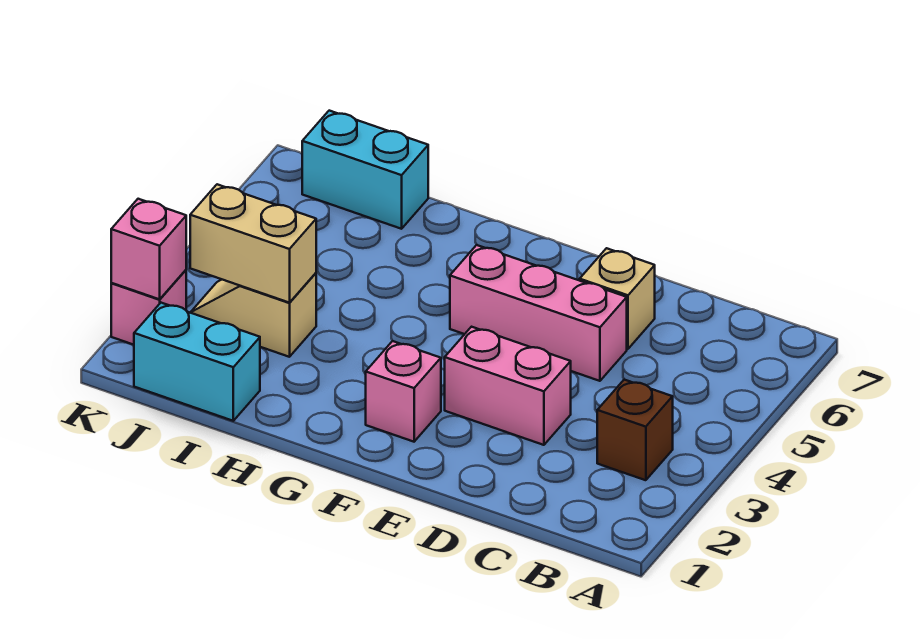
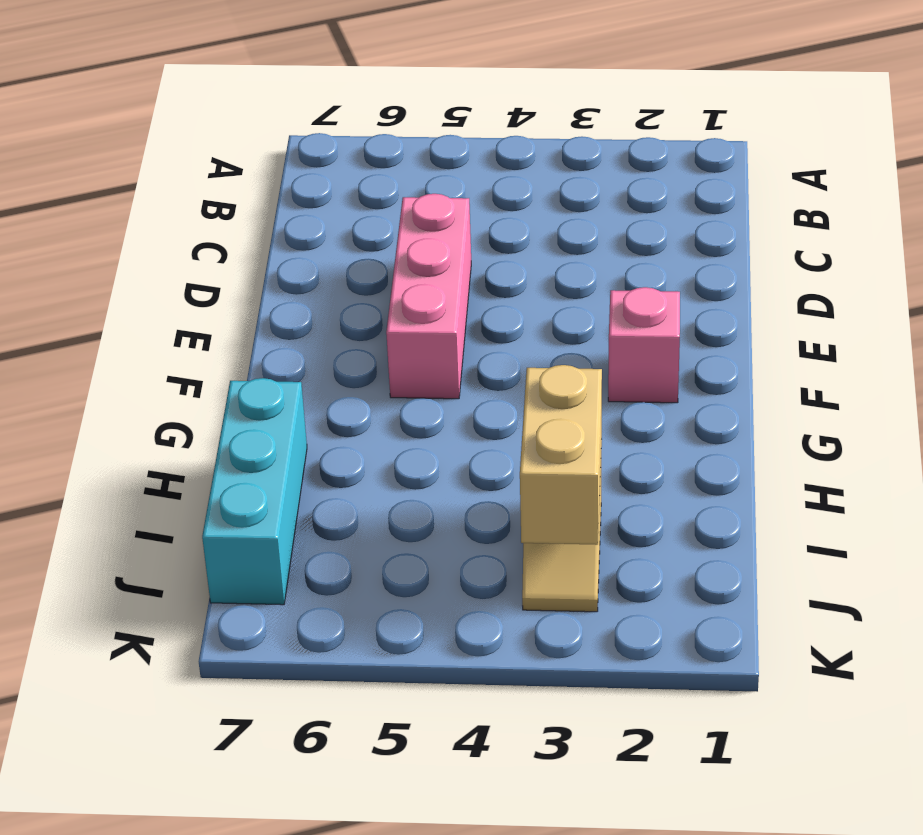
cyan brick H7:J7 level 1 -> cyan brick I7:J7 level 1
none -> brown brick B3 level 1
none -> pink brick D3:E3 level 1

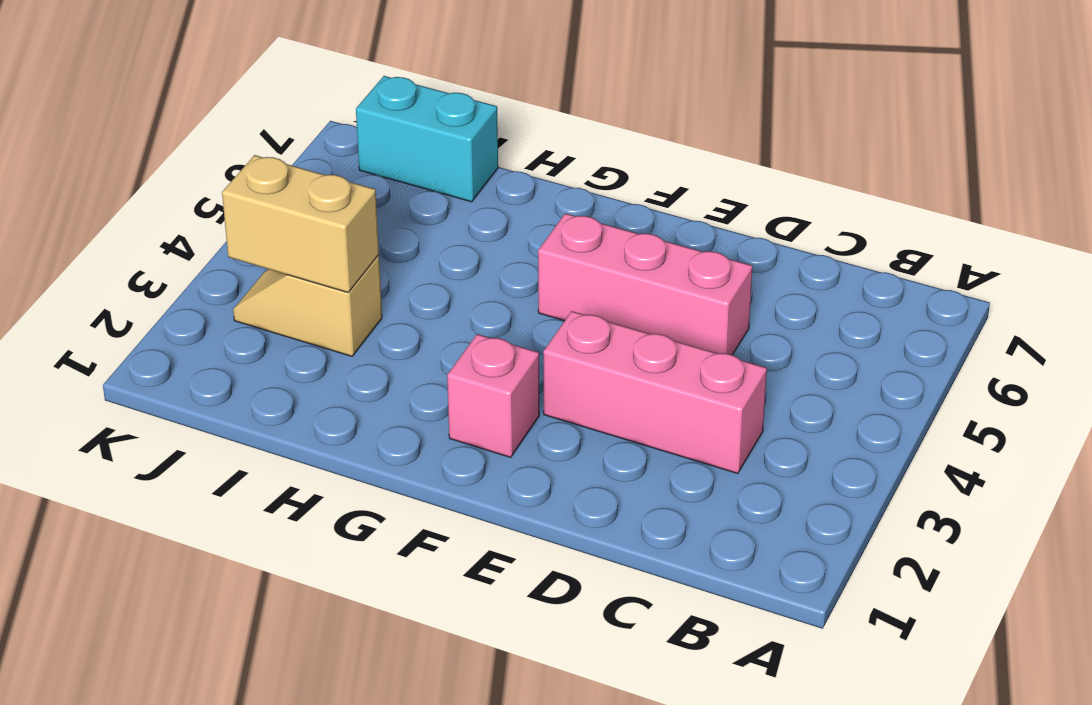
pink brick C3:E3 level 1 -> pink brick D3:E3 level 1
none -> brown brick B3 level 1
none -> tan brick D6 level 1

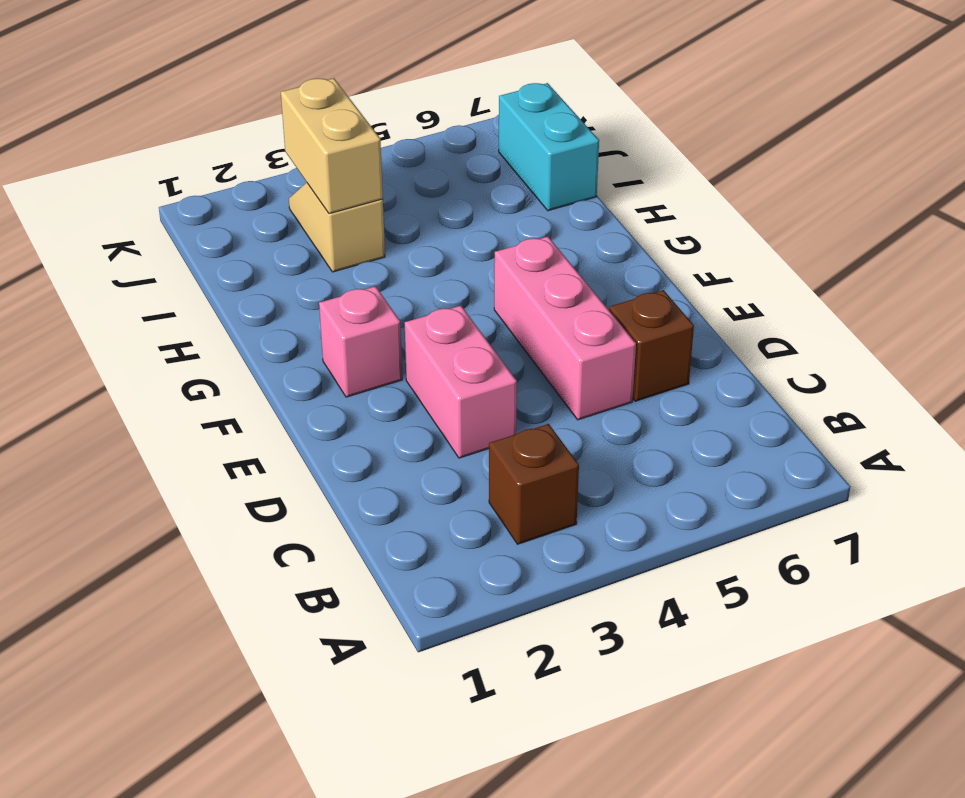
brown brick D6 level 1 -> tan brick D6 level 1
none -> cyan brick I1:J1 level 1
none -> pink brick K2 level 1

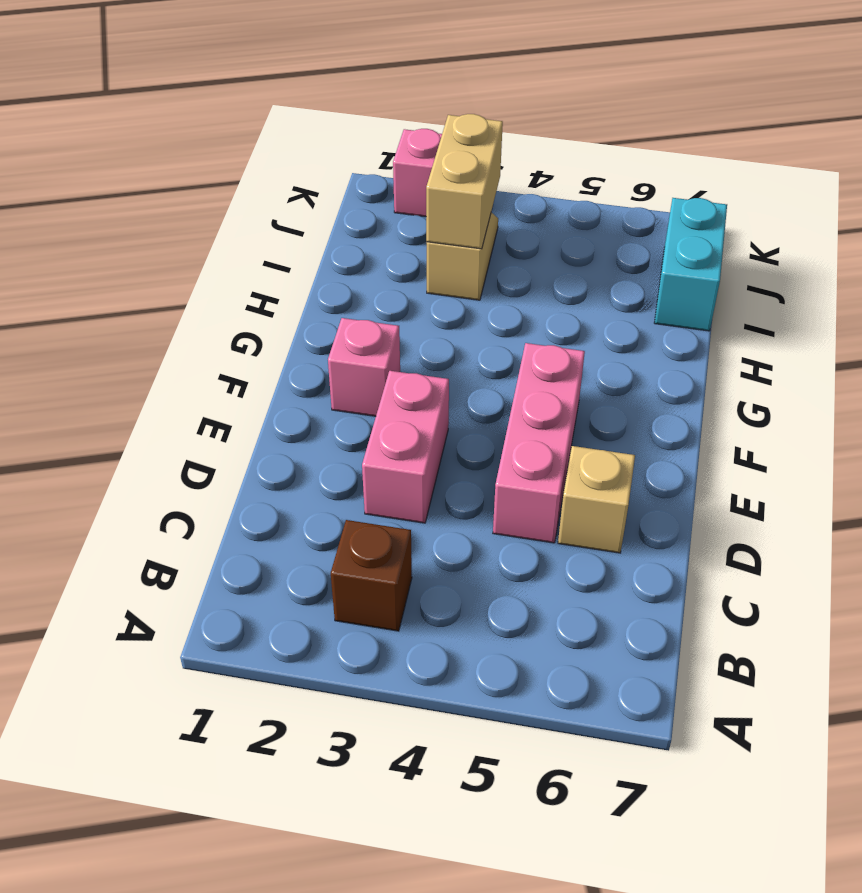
none -> cyan brick I1:J1 level 1
none -> pink brick K2 level 2

